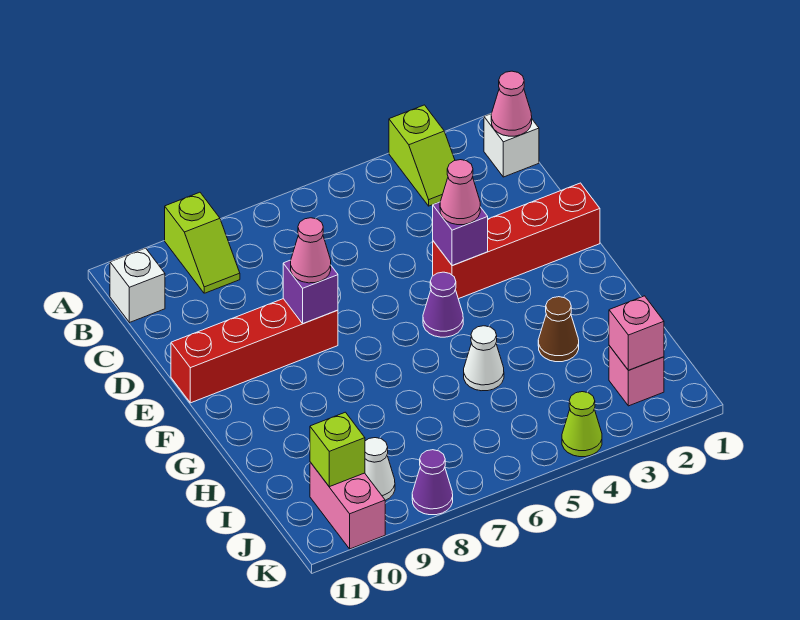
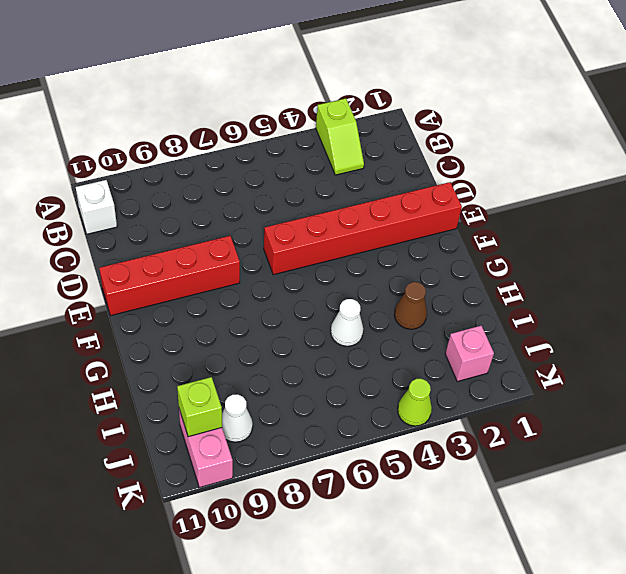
red brick E1:E6 level 1 -> red brick E1:E4 level 1
none -> lime slope A9:B9 level 1 top A
none -> white brick B1 level 1
none -> purple cone F5 level 1

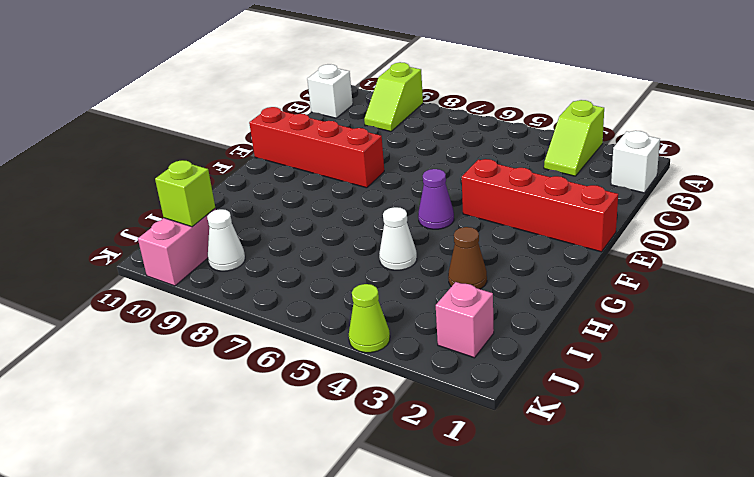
none -> purple cone K8 level 1
none -> pink cone B1 level 2
none -> purple brick E4 level 2

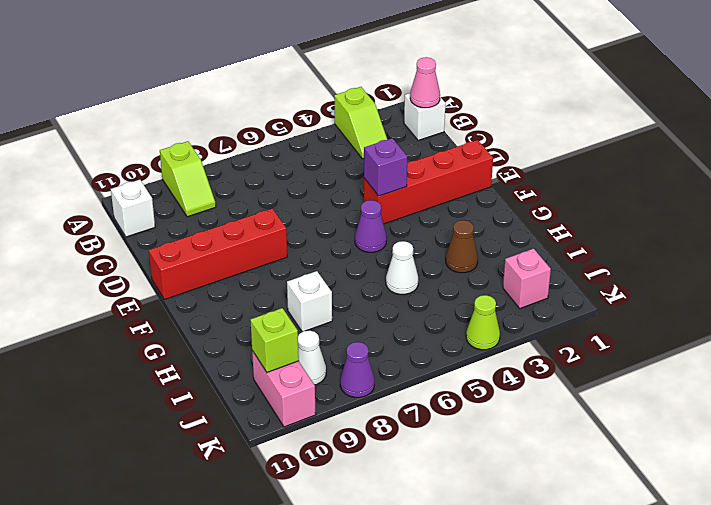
white brick H8 level 1 -> none
none -> purple brick E8 level 2
none -> pink brick J2 level 2
none -> pink cone E4 level 3

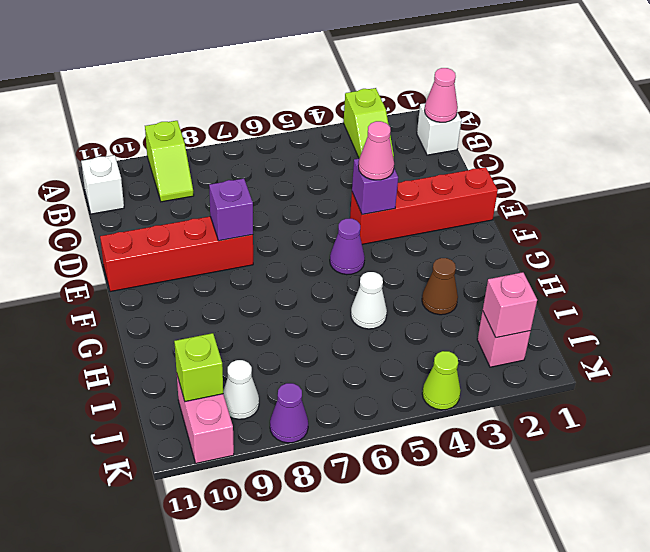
none -> pink cone E8 level 3

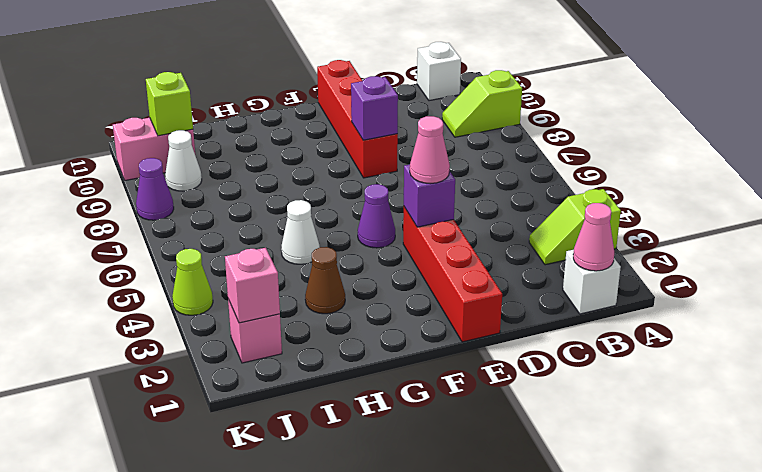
none -> pink cone E8 level 3

